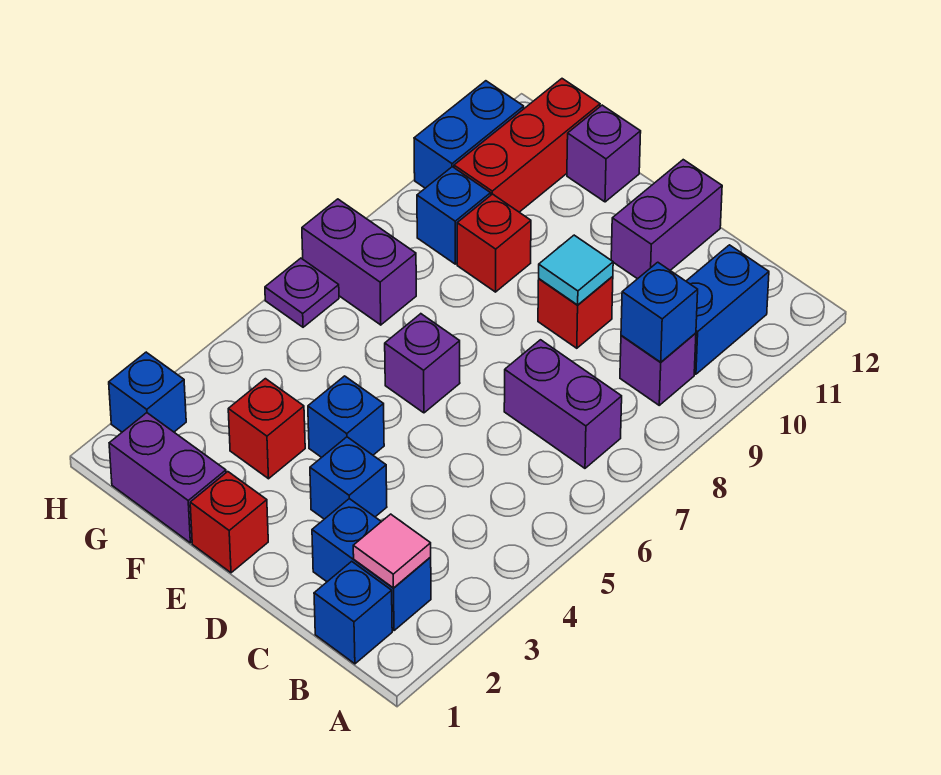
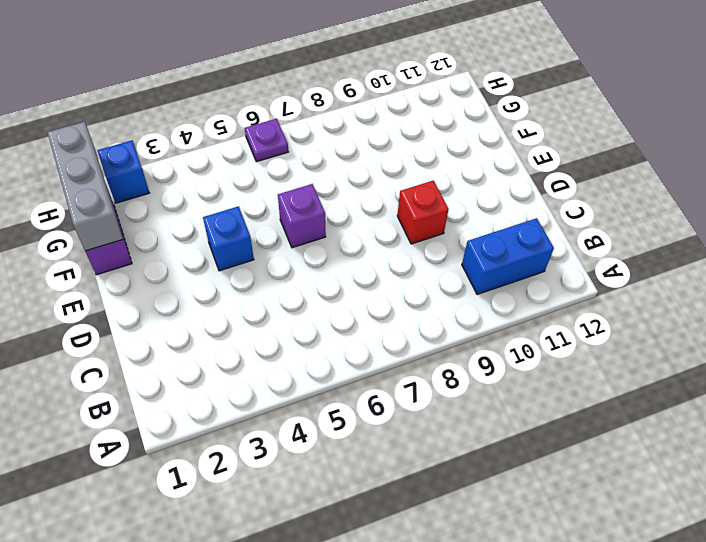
grey brick F1:H1 level 2 -> none
none -> blue brick B1 level 1
none -> blue brick B2:C2 level 1
none -> purple brick B7:C7 level 1

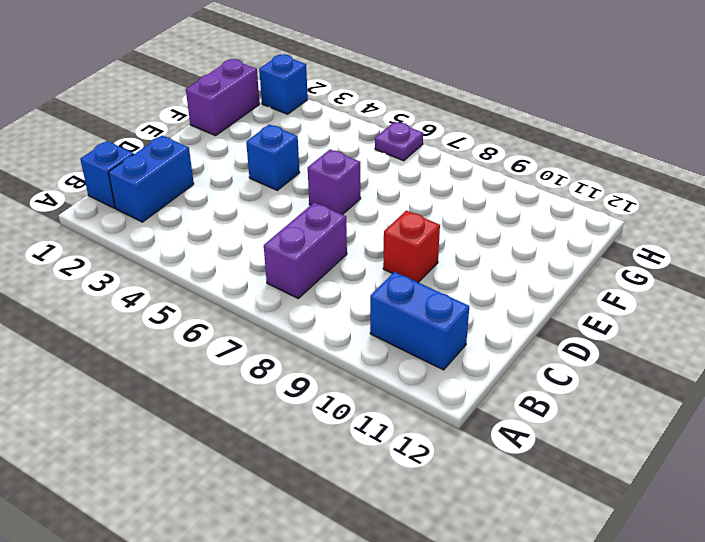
none -> purple brick B9 level 1
none -> blue brick D3 level 1
none -> purple brick D11:D12 level 1

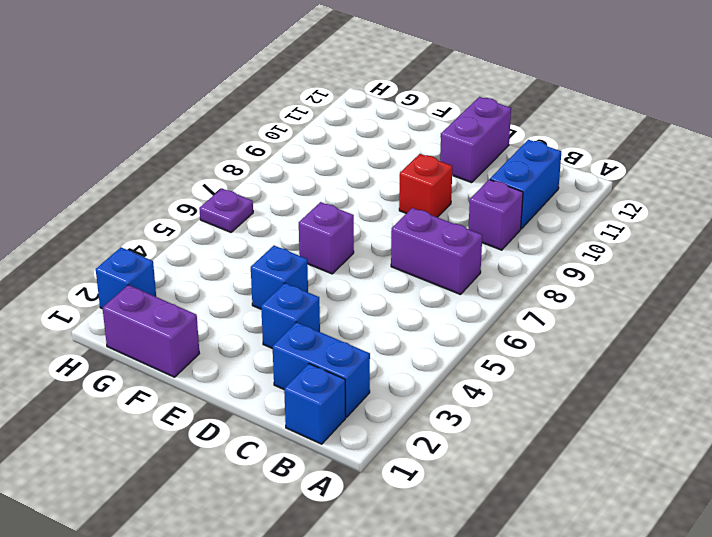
none -> red brick E1 level 1
none -> red brick F3 level 1
none -> red brick F9 level 1

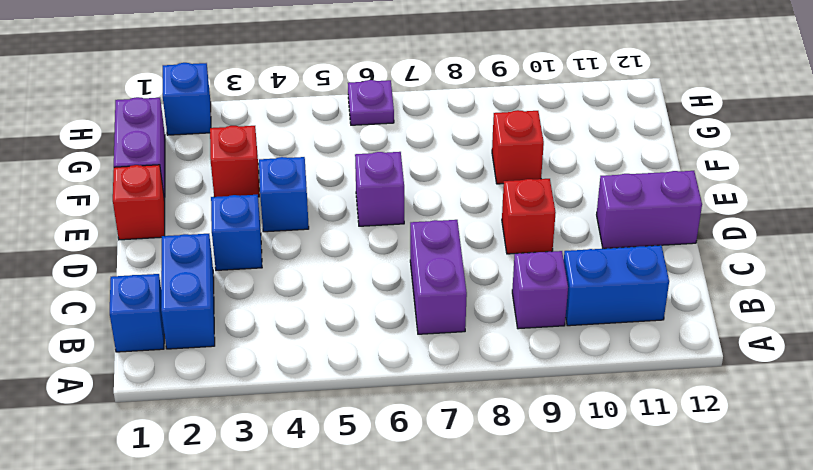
none -> purple brick F12 level 1
none -> purple brick G7:H7 level 1
none -> blue brick G9 level 1

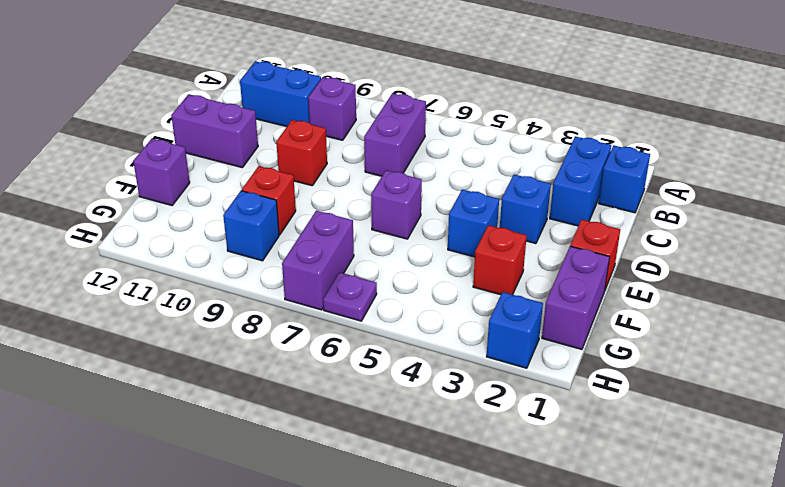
none -> red brick G10:G12 level 1
none -> blue brick H10:H11 level 1
none -> pink tile B2 level 2

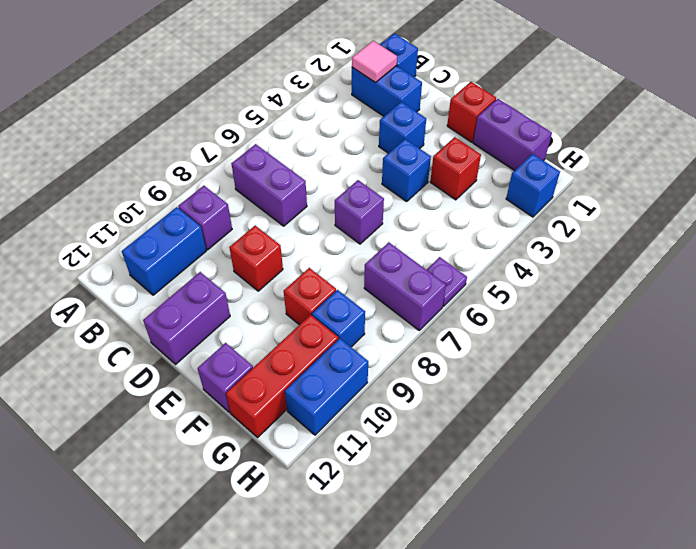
none -> blue brick B9 level 2
none -> cyan tile D9 level 2

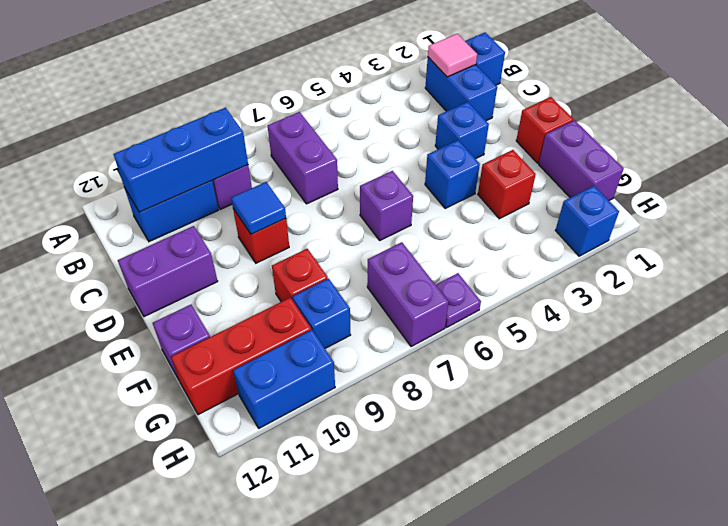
blue brick B9:B11 level 2 -> blue brick B9 level 2
blue tile D9 level 2 -> cyan tile D9 level 2

